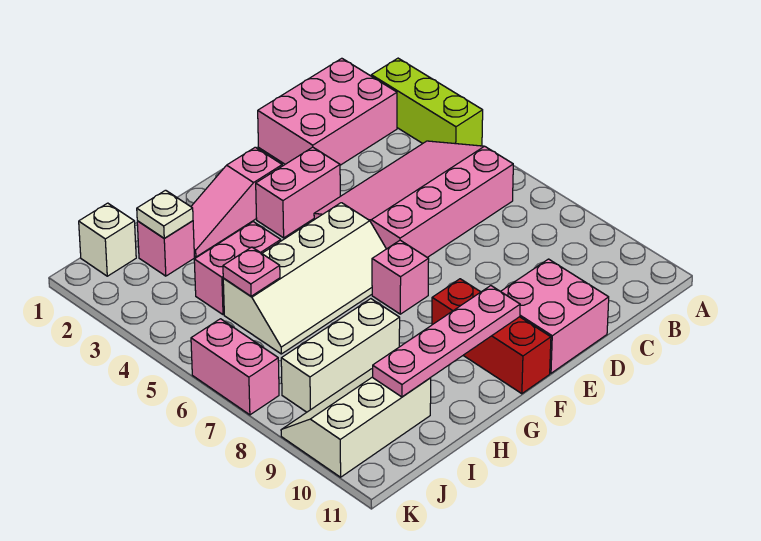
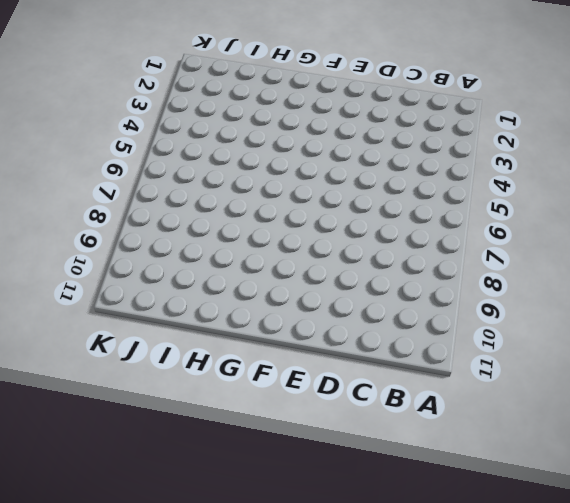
none -> lime brick A2:A4 level 1
none -> pink brick B1:D2 level 1
none -> pink slope B4:E6 level 1 top 6

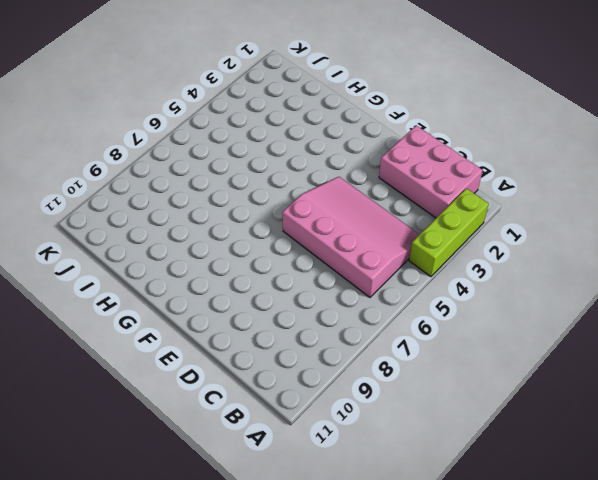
none -> pink brick D10:E11 level 1
none -> pink brick E3:F3 level 1
none -> pink slope F2:H2 level 1 top F

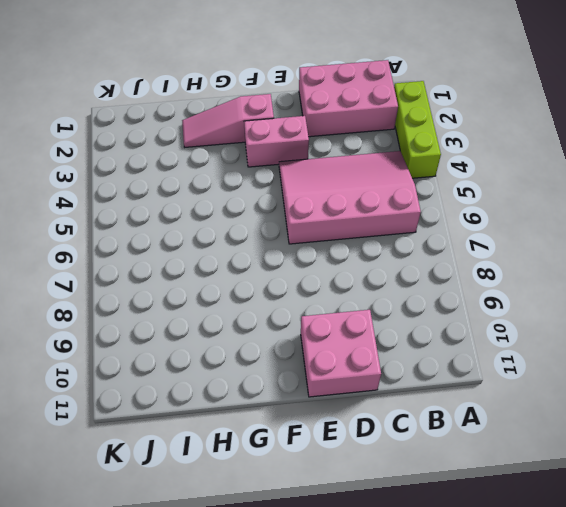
none -> white slope F5:I6 level 1 top 5
none -> pink brick F7 level 1
none -> red brick F9:F11 level 1

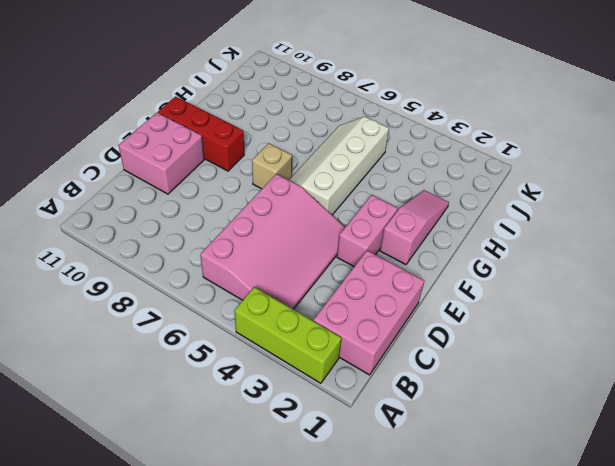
tan brick F7 level 1 -> pink brick F7 level 1
none -> pink brick H4:I4 level 1
none -> white brick H8:J8 level 1
none -> pink brick I2 level 1

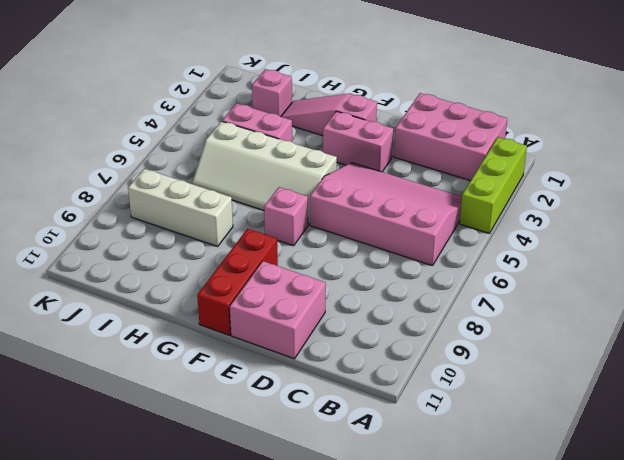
none -> white slope I9:K10 level 1 top 10
none -> white brick J1 level 1
none -> pink brick K6:K7 level 1

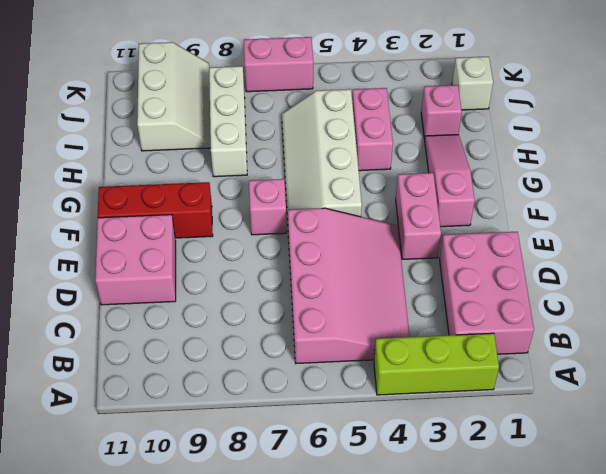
none -> pink plate F10:I10 level 2
none -> white plate I2 level 2
none -> pink plate I5 level 2

